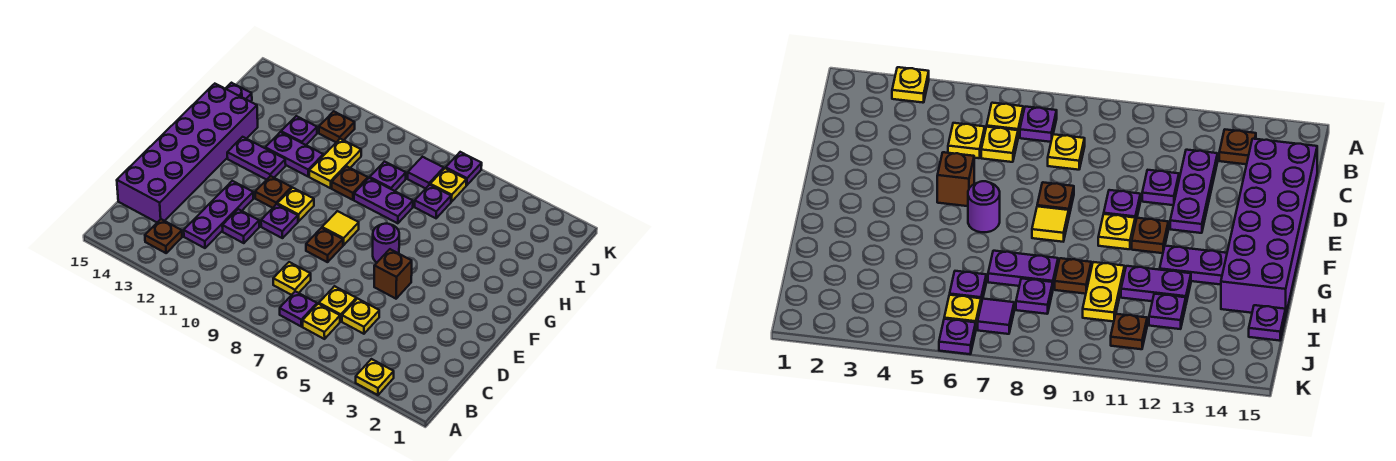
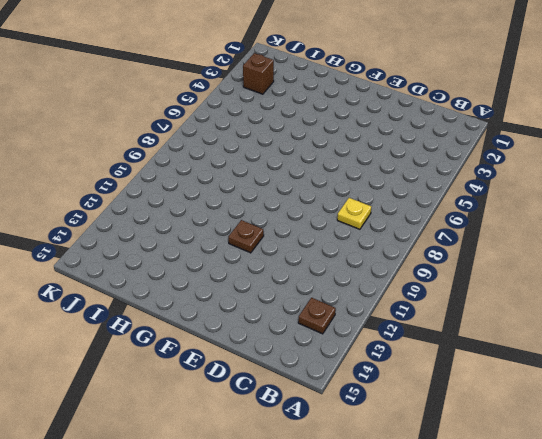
brown brick J3 level 1 -> brown brick E5 level 1
none -> yellow plate A3 level 1
none -> yellow plate B6 level 1
none -> purple plate B7 level 1
none -> yellow plate C5 level 1

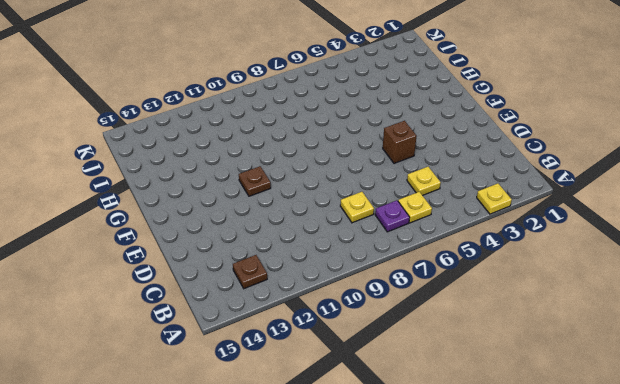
none -> yellow plate C6 level 1
none -> purple plate C12:E12 level 1
none -> purple brick C14:H15 level 1
none -> purple plate D11 level 1

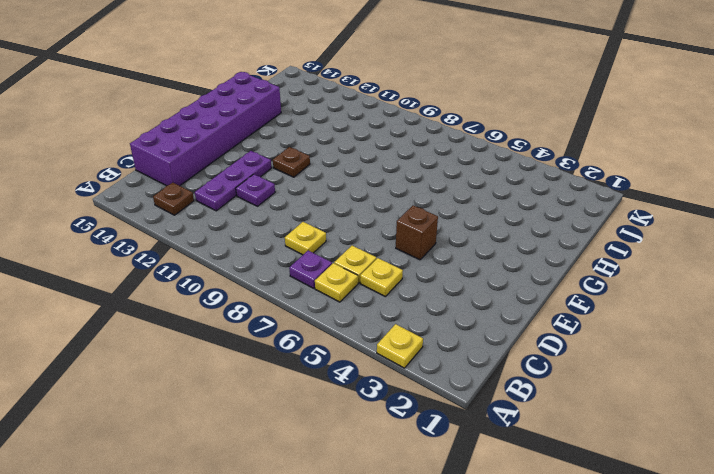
none -> brown plate E8 level 1
none -> purple plate E10 level 1
none -> purple round brick F6 level 1
none -> yellow tile F8 level 1

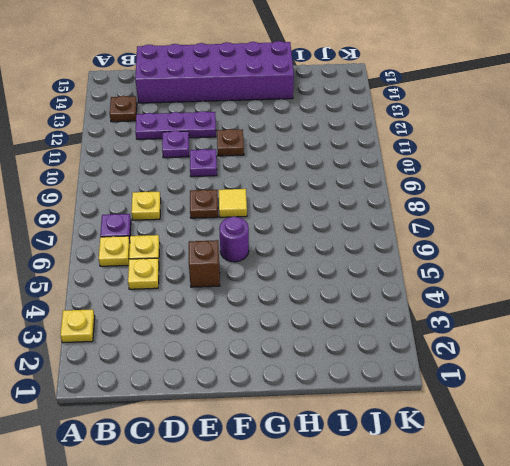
none -> yellow plate F10 level 1
none -> purple plate G12:G13 level 1
none -> purple plate H7:H8 level 1
none -> brown plate H9 level 1

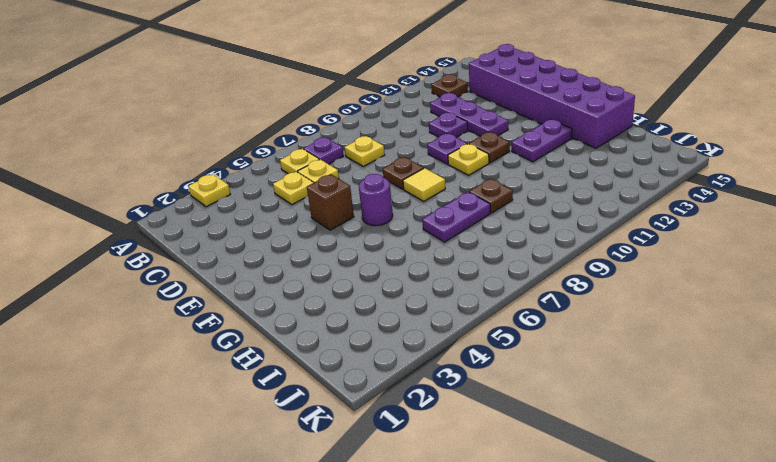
none -> yellow plate H10:I10 level 1
none -> purple plate H11:H12 level 1
none -> purple plate I6 level 1
none -> purple plate I8 level 1

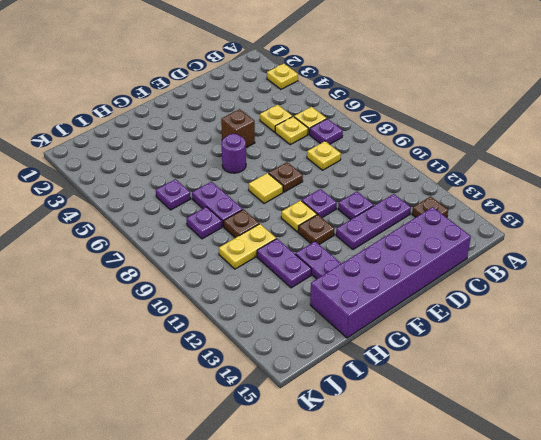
none -> purple plate I12 level 1
none -> purple plate I15 level 1
none -> yellow plate J6 level 1
none -> purple tile J7 level 1

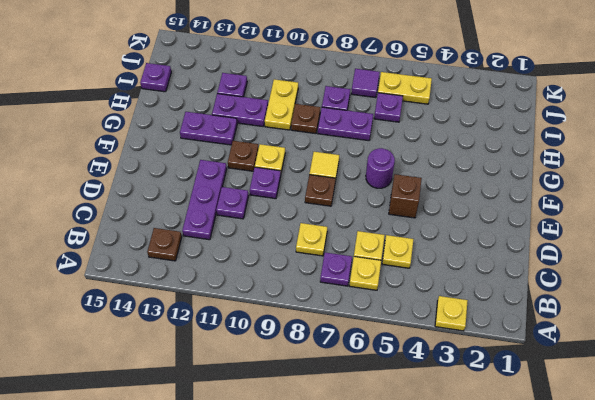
yellow plate J5:J6 level 1 -> yellow plate J6 level 1
none -> purple brick C14:H15 level 1
none -> brown plate J11 level 1
none -> purple plate K6 level 1

